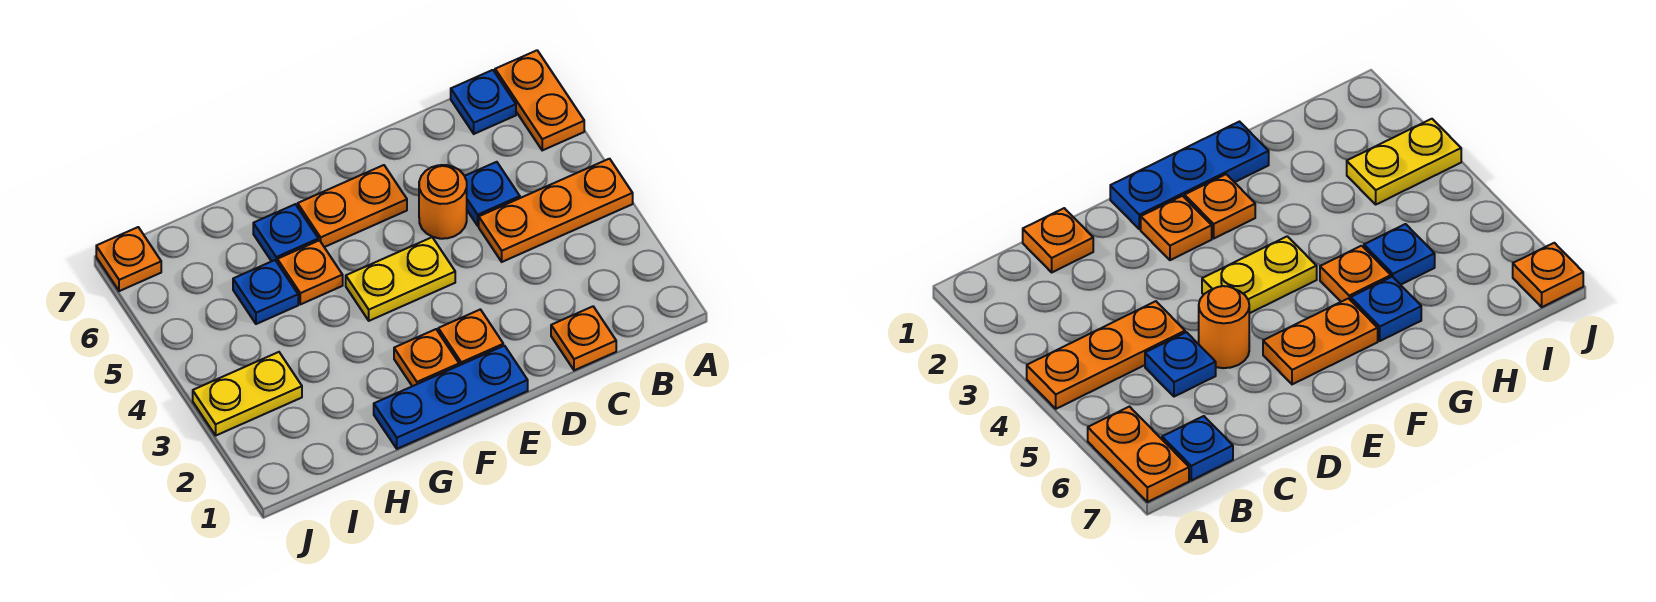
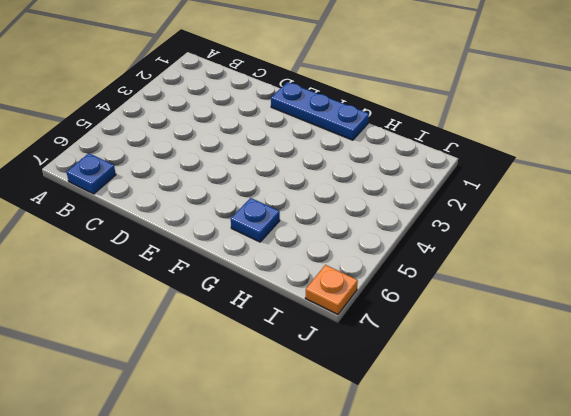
none -> orange plate A4:C4 level 1
none -> orange plate A6:A7 level 1
none -> orange plate C1 level 1

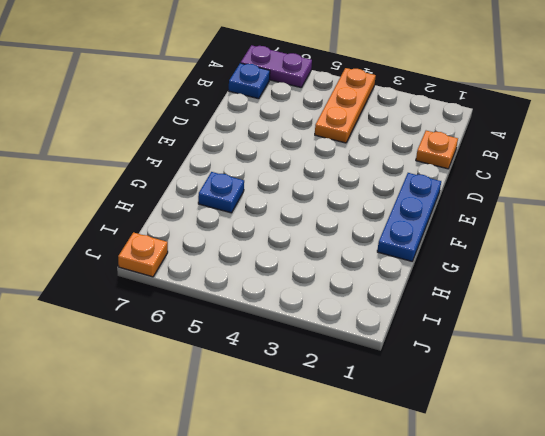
purple plate A6:A7 level 1 -> orange plate A6:A7 level 1
none -> blue plate C5 level 1
none -> orange round brick D5 level 1
none -> orange plate E2 level 1

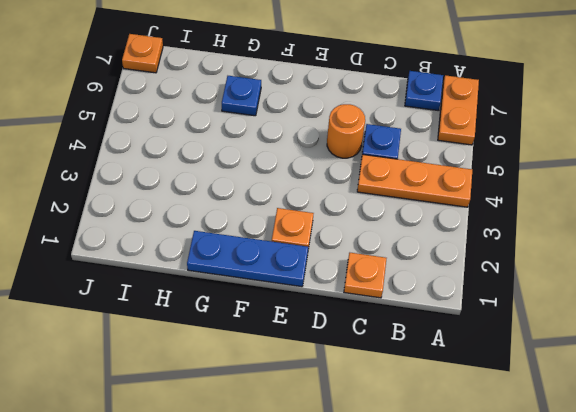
none -> yellow plate E4:F4 level 1
none -> orange plate E6:F6 level 1
none -> orange plate F2 level 1

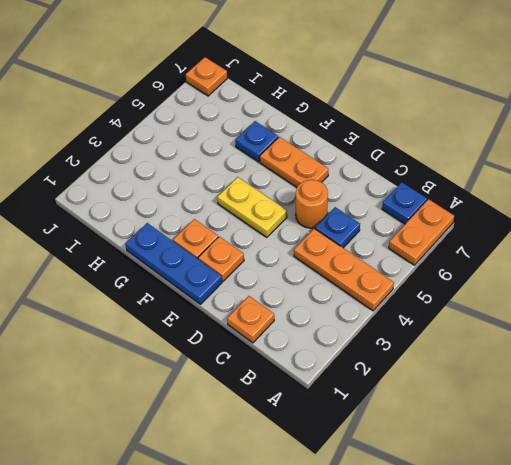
none -> orange plate G5 level 1
none -> blue plate H5 level 1
none -> yellow plate I3:J3 level 1

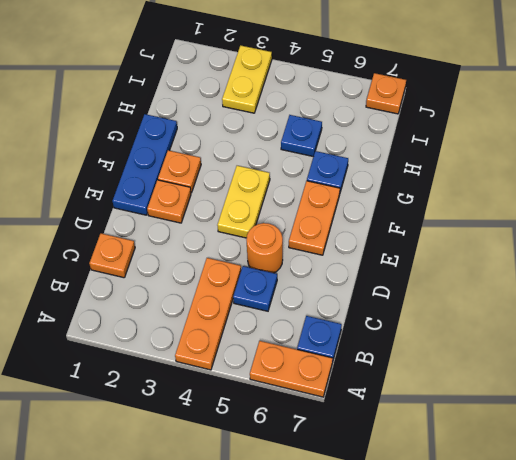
none -> orange plate G5 level 1

